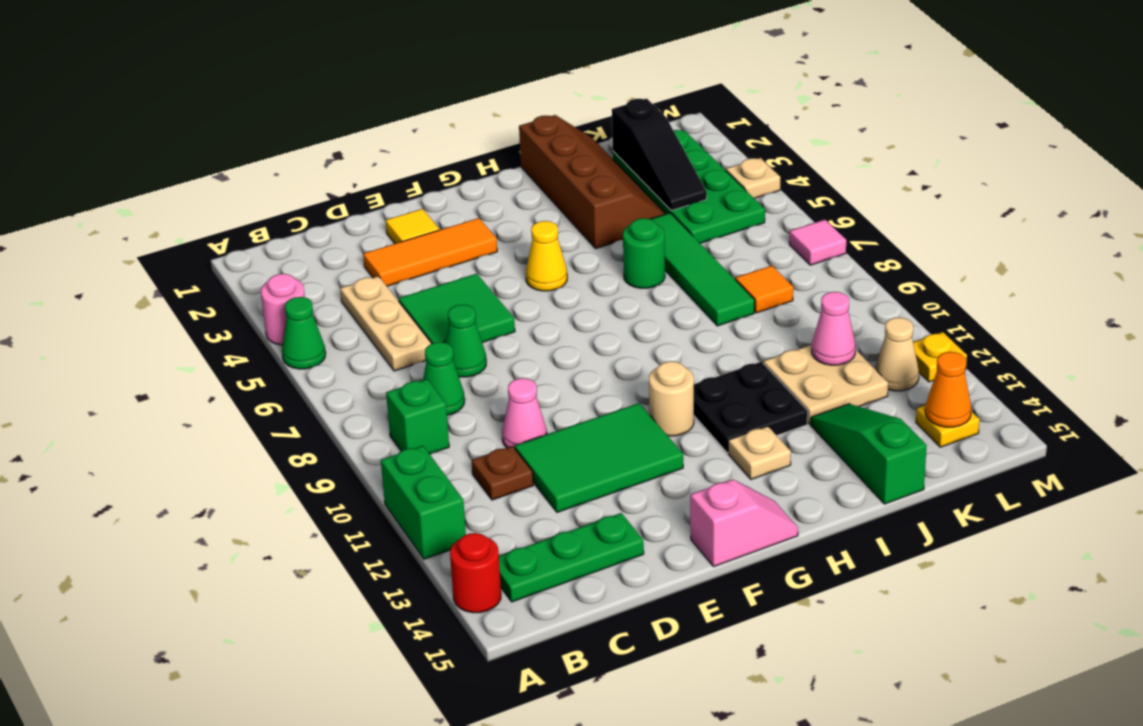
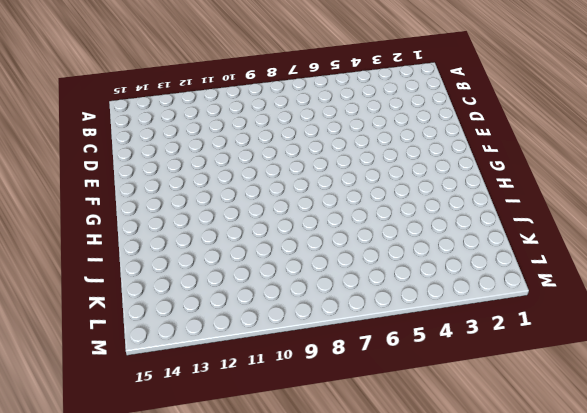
none -> pink round brick A4 level 1
none -> green cone A5 level 1
none -> green brick A11:A12 level 1
none -> red round brick A14 level 1

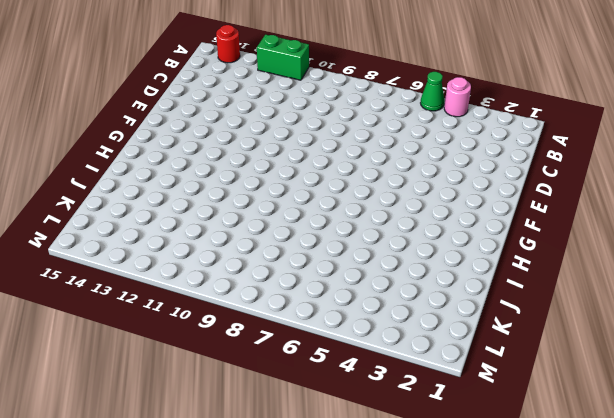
none -> green brick B9 level 1
none -> green plate B14:D14 level 1
none -> tan plate C4:C6 level 1
none -> green cone C8 level 1

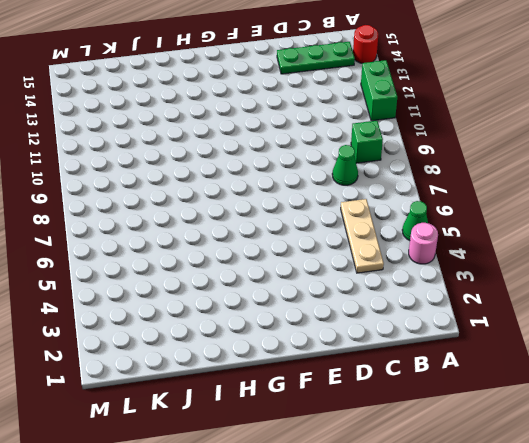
none -> brown plate C11 level 1
none -> orange tile D3:F3 level 1
none -> green tile D5:E6 level 1
none -> green cone D7 level 1

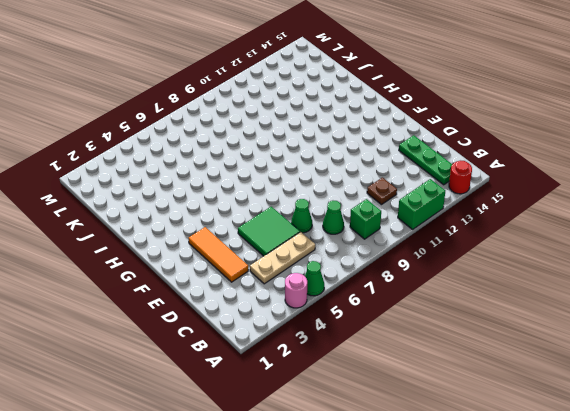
none -> pink cone D10 level 1
none -> green tile D11:F12 level 1
none -> yellow tile E2 level 1
none -> pink slope F15:G15 level 1 top F

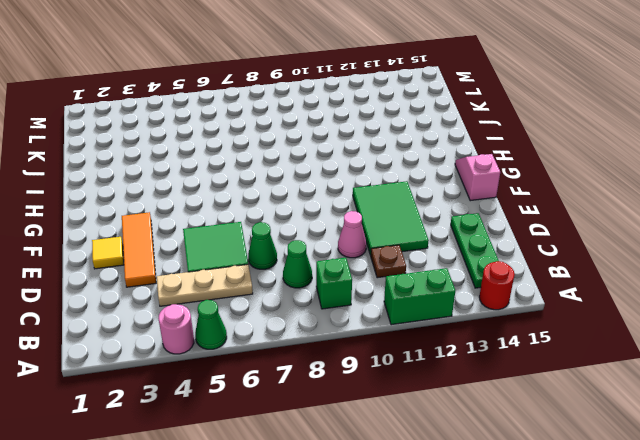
none -> yellow cone G5 level 1
none -> tan round brick G11 level 1
none -> black plate H11:I12 level 1
none -> tan plate H13 level 1

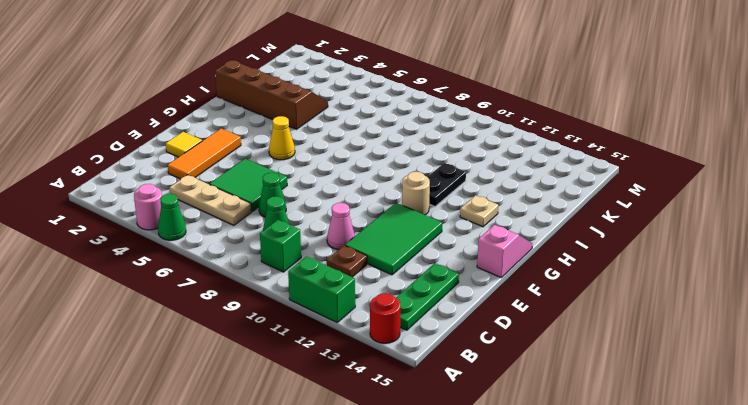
black plate H11:I11 level 1 -> black plate H11:I12 level 1
none -> green round brick I6 level 1
none -> green tile J5:J8 level 1
none -> tan plate J11:K12 level 1
none -> green slope J13:J15 level 1 top 15

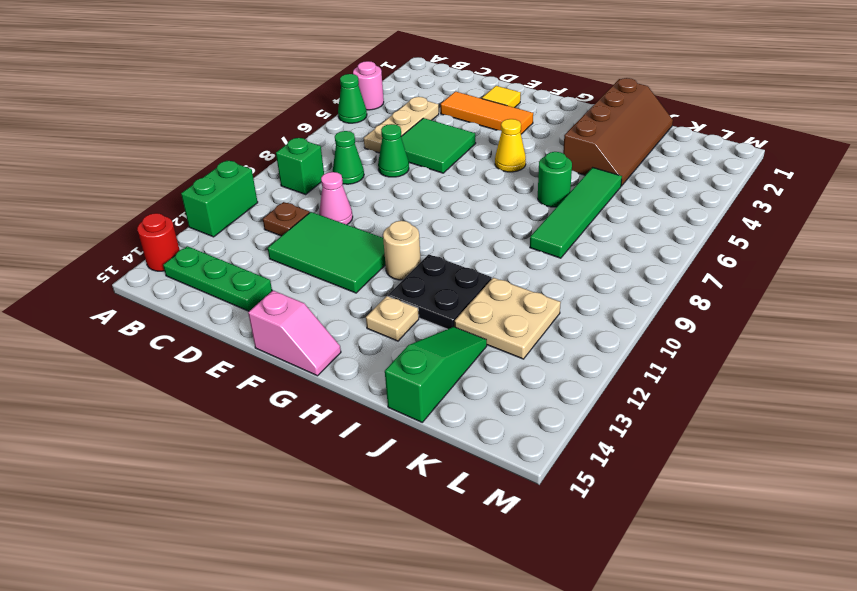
none -> green plate K2:L5 level 1
none -> orange tile K8 level 1
none -> tan cone L12 level 1
none -> yellow plate L14 level 1

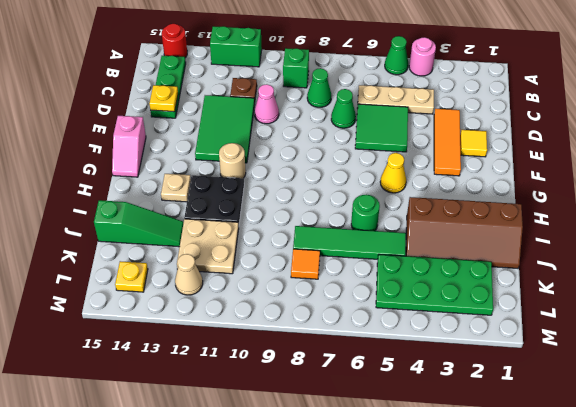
yellow plate D14 level 2 -> yellow plate M12 level 1
none -> tan plate M4 level 1
none -> pink tile M7 level 1
none -> black slope K2:K4 level 2 top 2
none -> pink cone K11 level 2

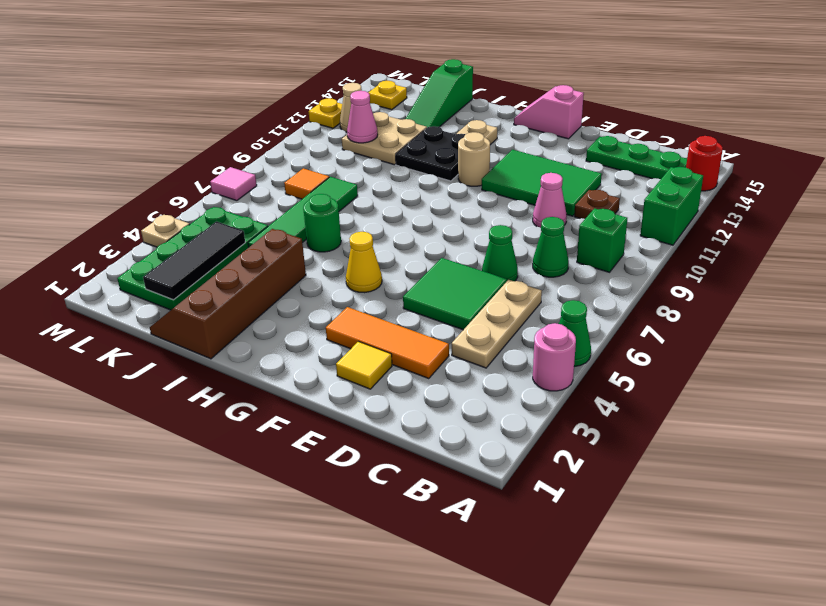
black tile K2:K4 level 2 -> black slope K2:K4 level 2 top 2
none -> orange cone L14 level 2

